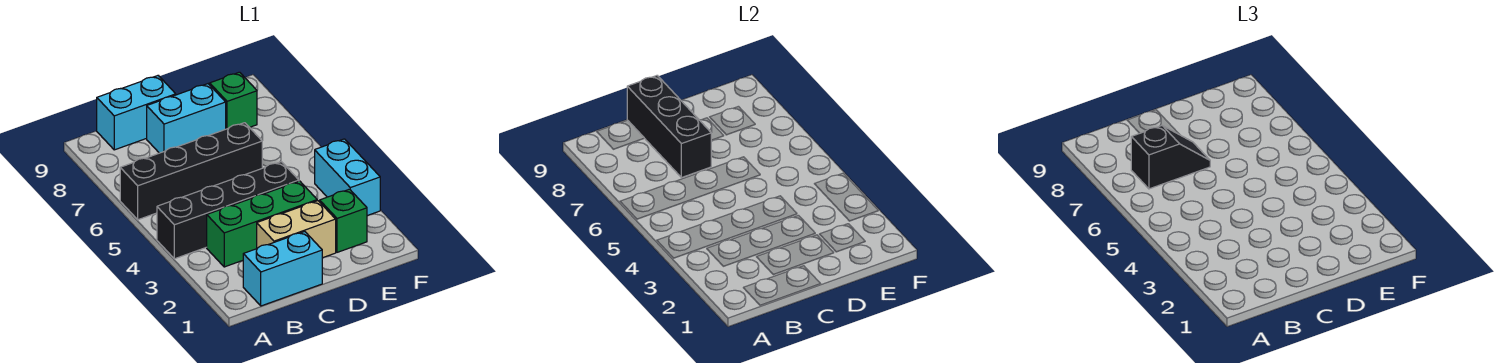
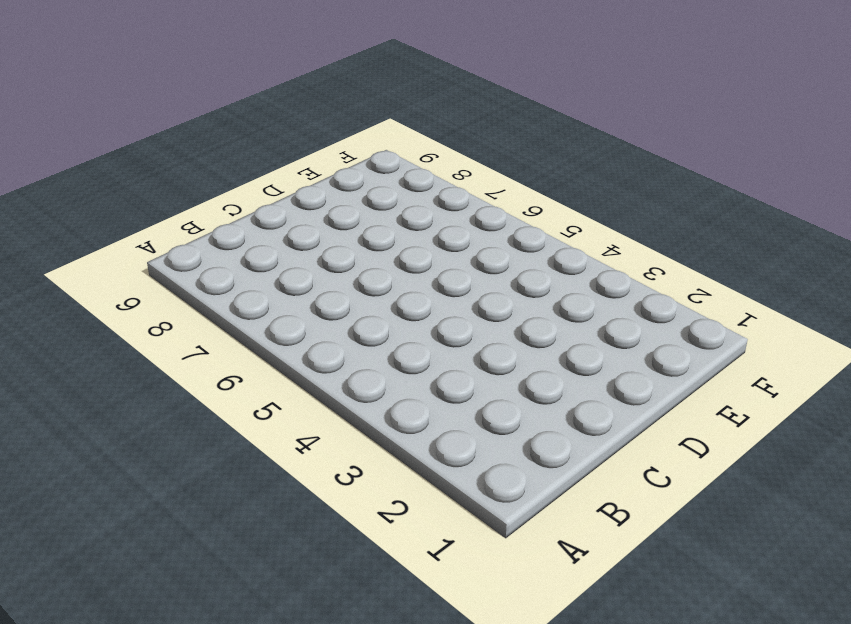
none -> black brick A4:D4 level 1
none -> black brick A6:D6 level 1
none -> cyan brick B1:C1 level 1

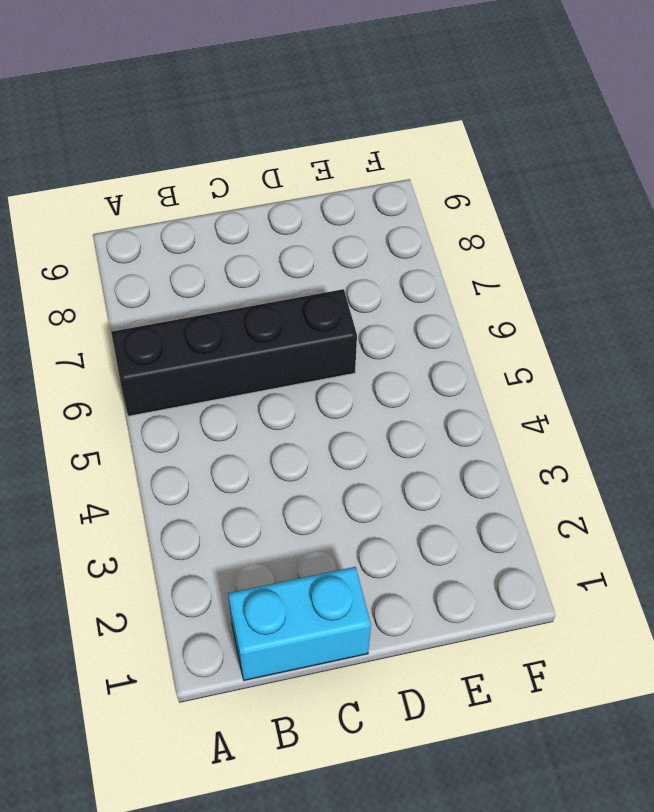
none -> black brick A4:D4 level 1
none -> green brick B3:D3 level 1
none -> cyan brick B9:C9 level 1

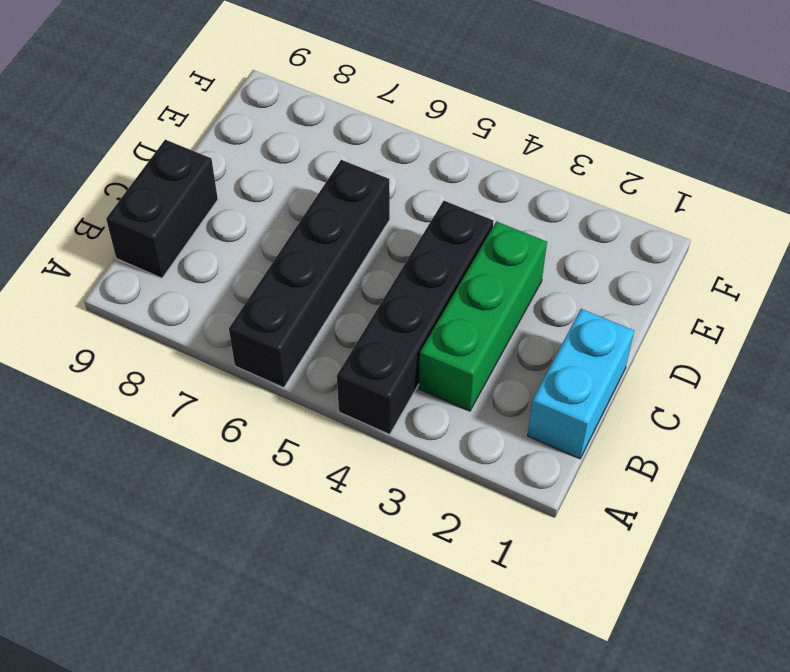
black brick B9:C9 level 1 -> cyan brick B9:C9 level 1
none -> tan brick C2:D2 level 1
none -> cyan brick C8:D8 level 1
none -> green brick E2 level 1

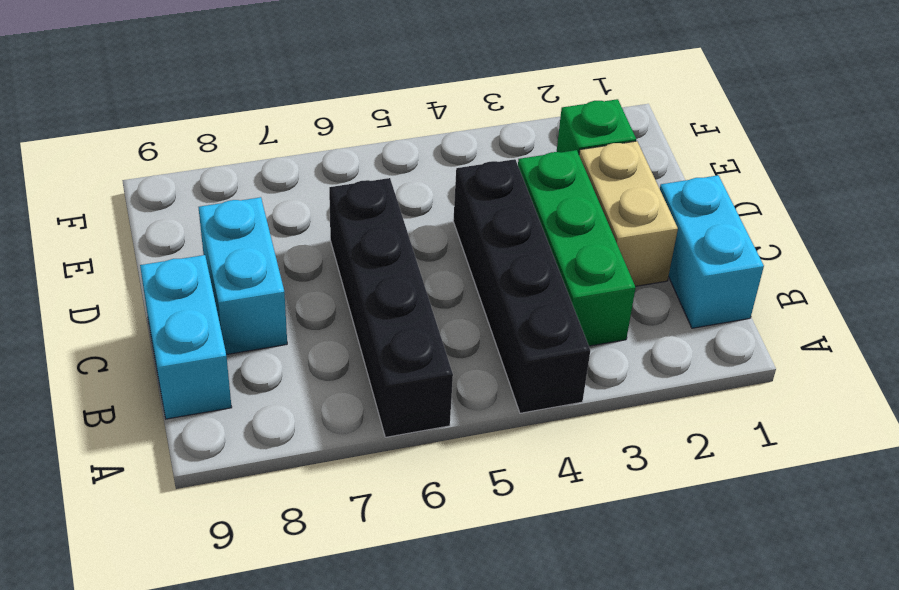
none -> green brick E8 level 1
none -> cyan brick F3:F4 level 1
none -> black brick C7:C9 level 2

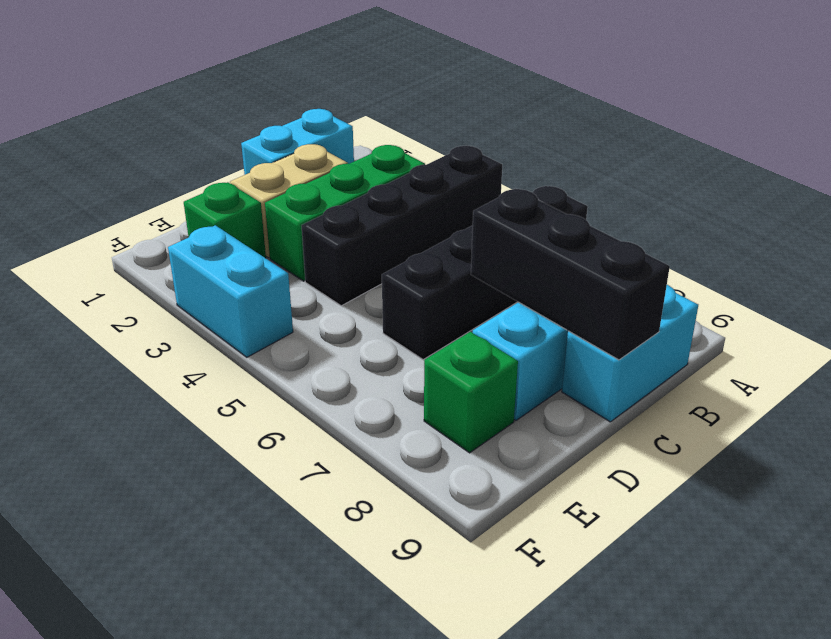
none -> black slope B7:C7 level 3 top B

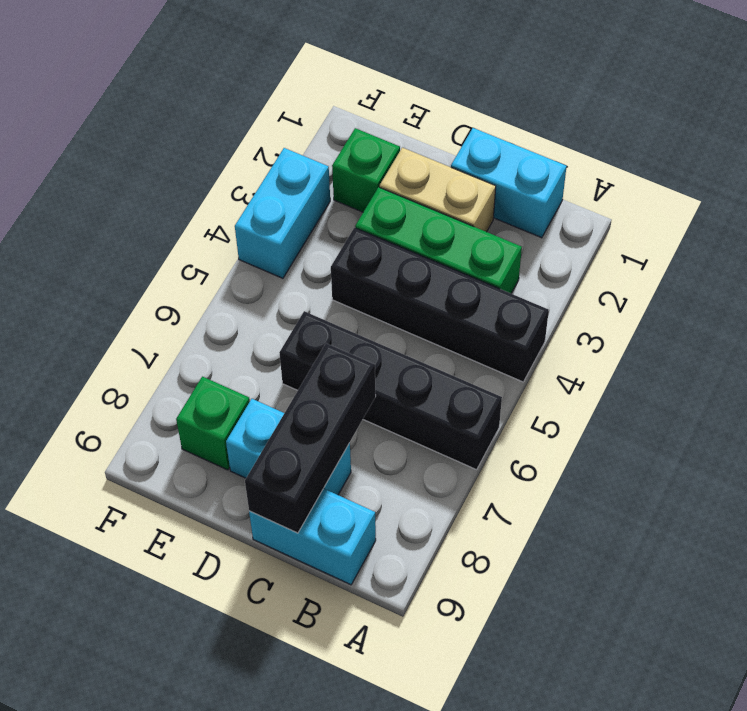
none -> black slope B7:C7 level 3 top B

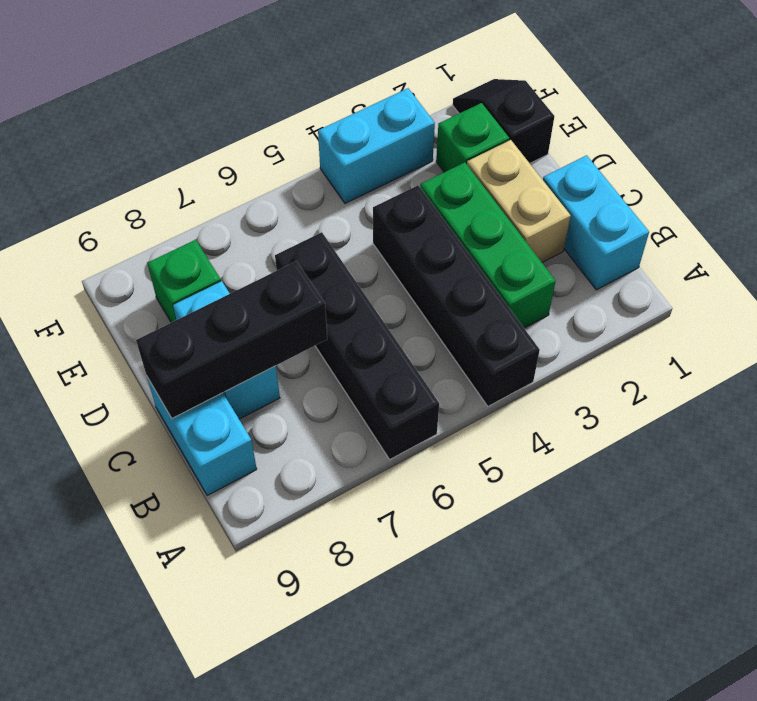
black slope E1:F1 level 1 top E -> black slope B7:C7 level 3 top B

